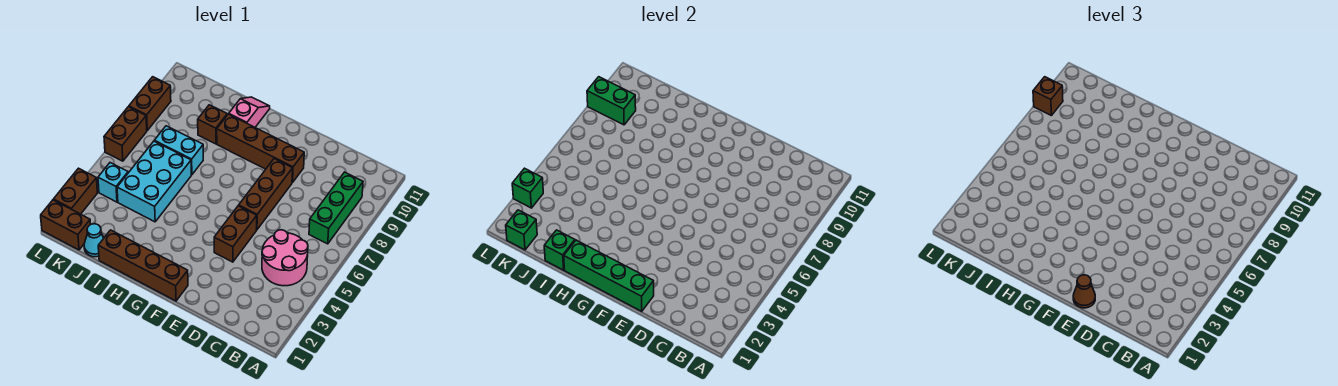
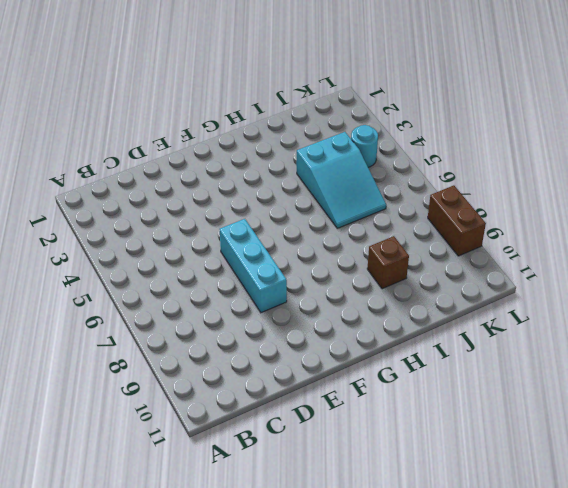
cyan brick E6:E8 level 1 -> brown brick E6:E8 level 1
cyan slope I4:J6 level 1 top 4 -> cyan brick I4:J6 level 1
cyan round brick K4 level 1 -> cyan brick K4 level 1
none -> pink round brick B4:C5 level 1
none -> green brick B7:B9 level 1
none -> brown brick E4:E5 level 1

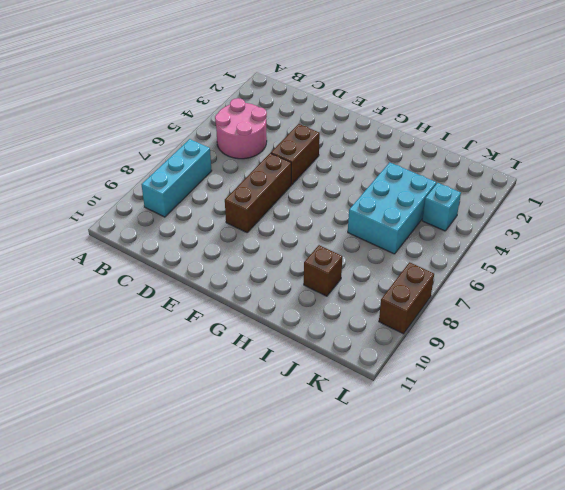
cyan brick B7:B9 level 1 -> green brick B7:B9 level 1
none -> brown brick E9:H9 level 1
none -> brown brick F1:I1 level 1
none -> pink slope H10:H11 level 1 top 10

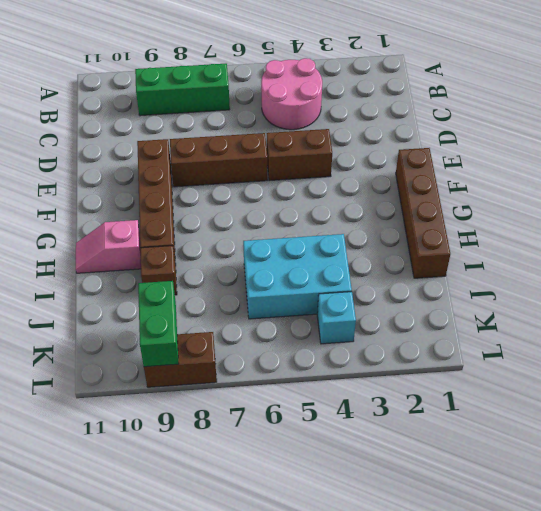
none -> cyan brick I7:J7 level 1
none -> cyan cone J1 level 1
none -> brown brick K1:L1 level 1

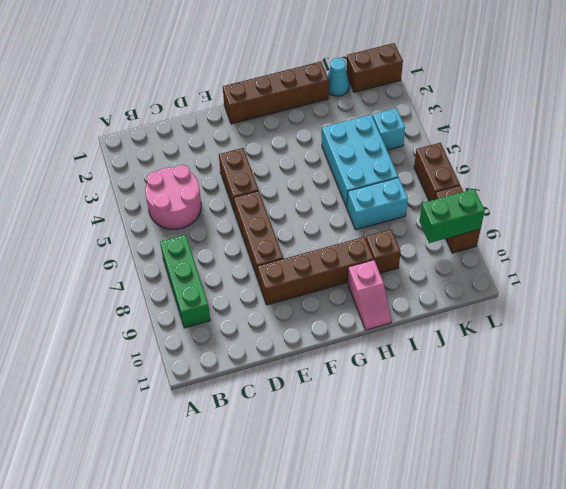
none -> brown brick L2:L3 level 1
none -> green brick E1:H1 level 2
none -> green brick I1 level 2

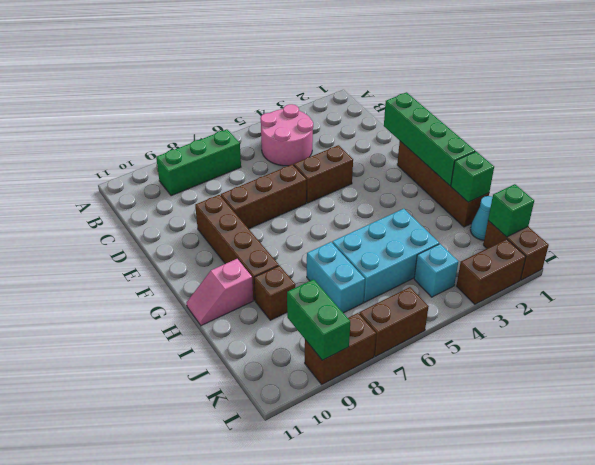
none -> green brick L3 level 2
none -> brown cone E1 level 3
none -> brown brick L9 level 3

